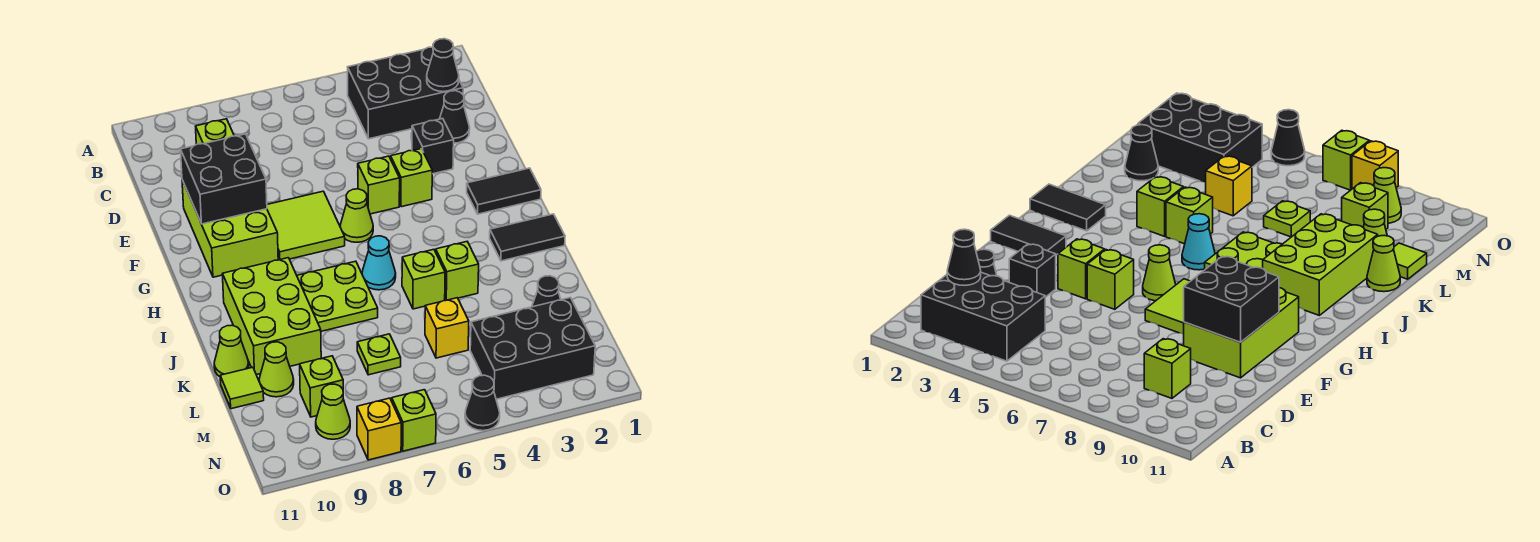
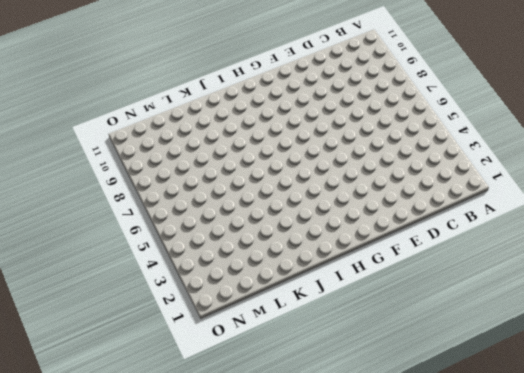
none -> black brick B2:C4 level 1
none -> lime brick C9 level 1
none -> black cone D2 level 1
none -> black brick E3 level 1

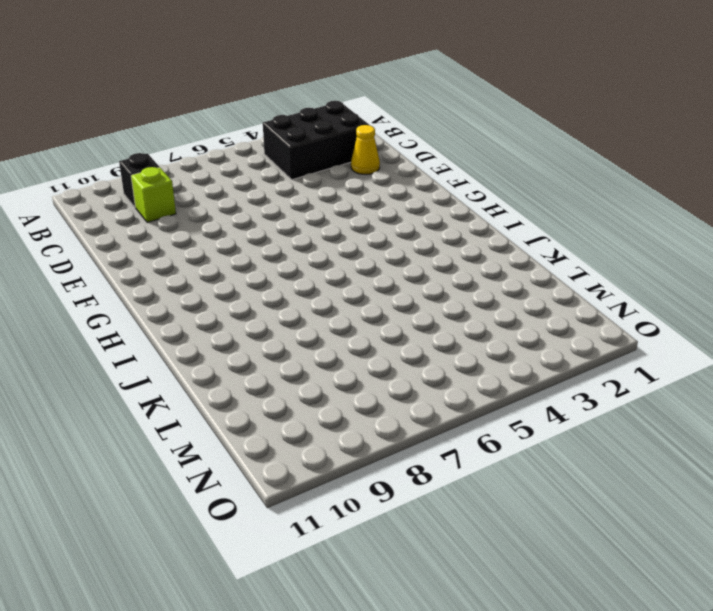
black brick B9 level 1 -> black brick E3 level 1
yellow cone D2 level 1 -> black cone D2 level 1
none -> lime brick E9:G10 level 1
none -> lime brick F4 level 1
none -> lime brick F5 level 1
none -> lime tile F7:G8 level 1

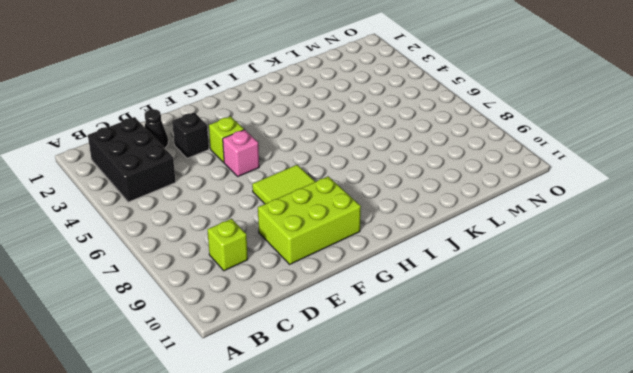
pink brick F5 level 1 -> lime brick F5 level 1
none -> black tile G1:G2 level 1
none -> lime cone G6 level 1
none -> black tile I1:I2 level 1
none -> cyan cone I6 level 1

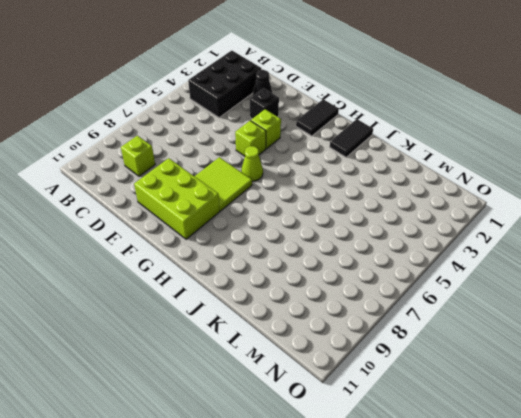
none -> cyan cone I6 level 1
none -> lime plate I7:J8 level 1
none -> lime brick I9:K10 level 1
none -> lime brick J4 level 1

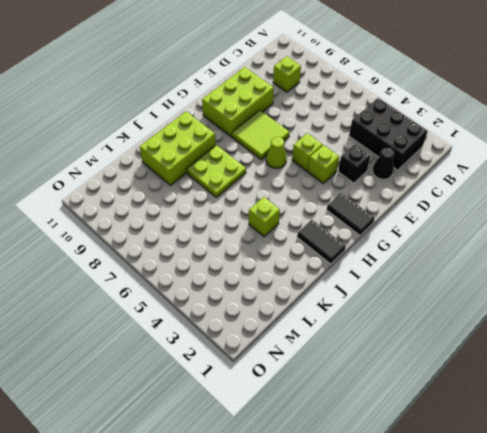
none -> cyan cone I6 level 1
none -> lime brick J5 level 1
none -> lime cone K11 level 1
none -> black cone L2 level 1

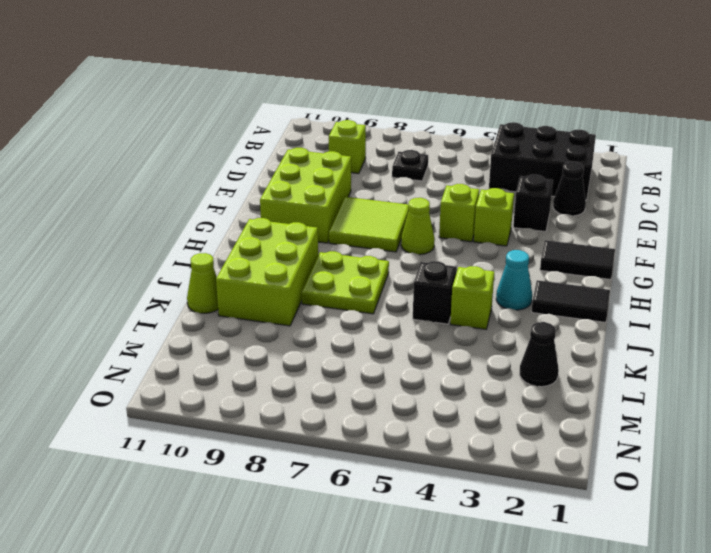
black plate C7 level 1 -> none
cyan cone I3 level 1 -> cyan cone I6 level 1
black brick J5 level 1 -> lime brick J5 level 1
none -> yellow brick L5 level 1
none -> lime plate L7 level 1
none -> lime cone L10 level 1
none -> lime tile L11 level 1

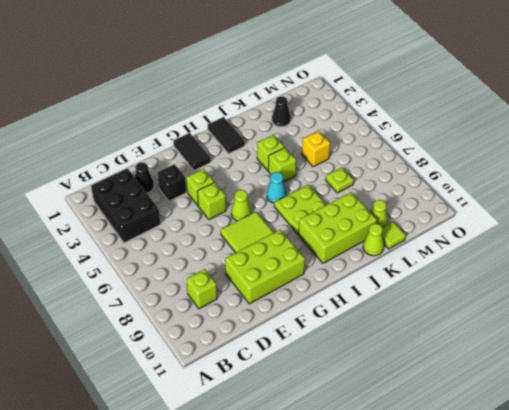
none -> black brick M2:N4 level 1
none -> lime brick M9 level 1
none -> lime cone N9 level 1
none -> black cone O5 level 1

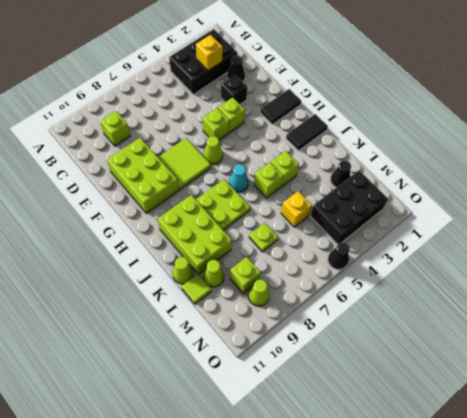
yellow brick C3 level 2 -> yellow brick O8 level 1
none -> lime brick O7 level 1
none -> black cone C2 level 2
none -> black brick E9:F10 level 2

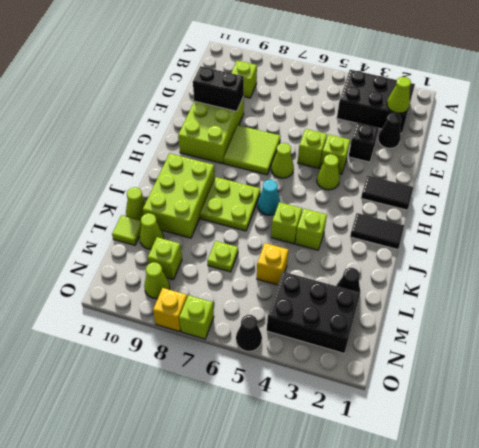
lime cone C2 level 2 -> black cone C2 level 2
black brick E9:E10 level 2 -> black brick E9:F10 level 2
lime cone G4 level 1 -> none

